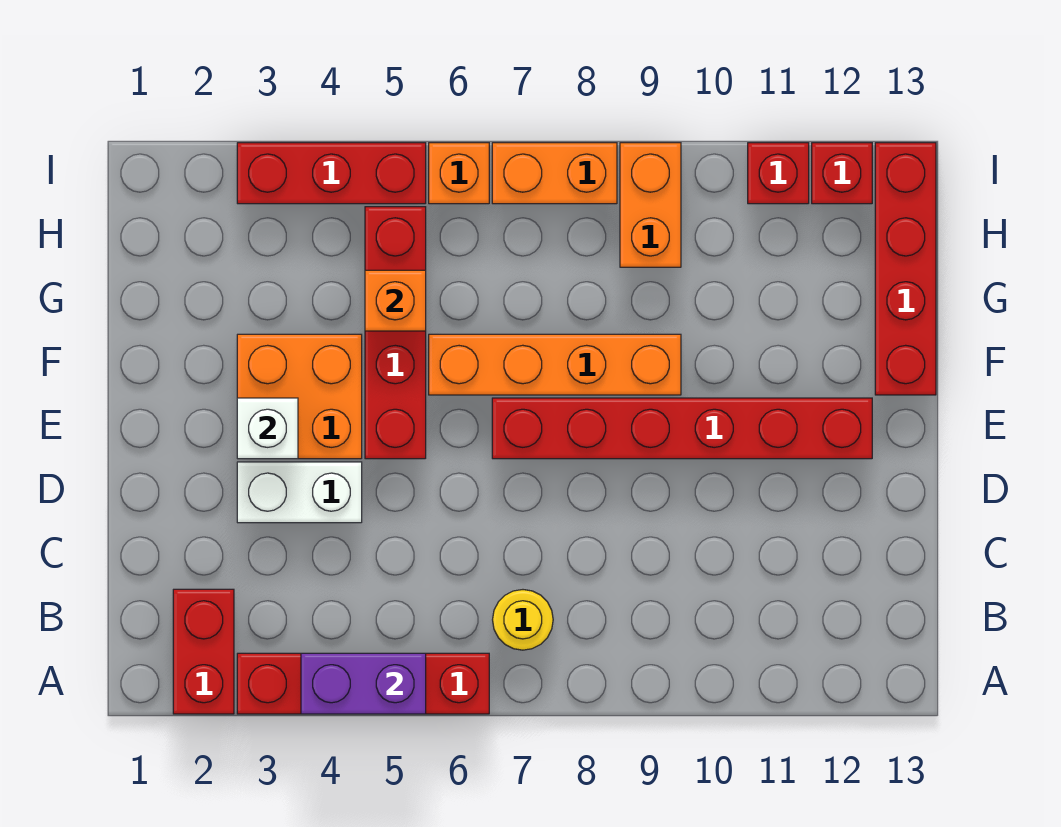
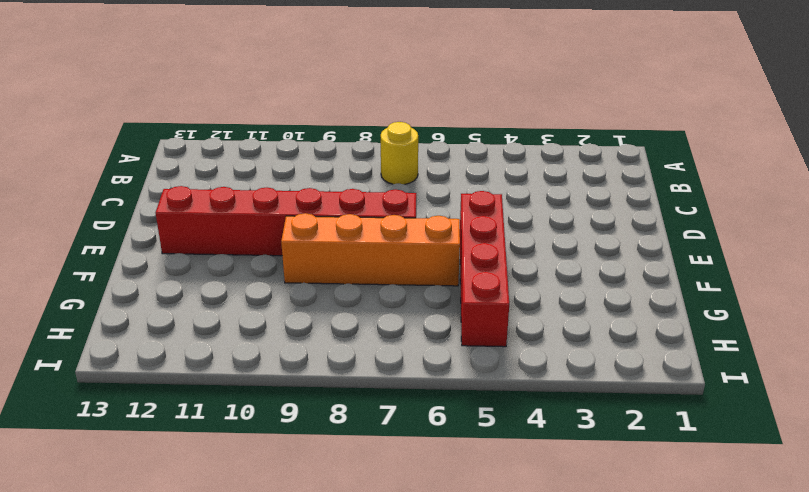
none -> red brick A2:B2 level 1
none -> red brick A3:A6 level 1
none -> white brick D3:D4 level 1

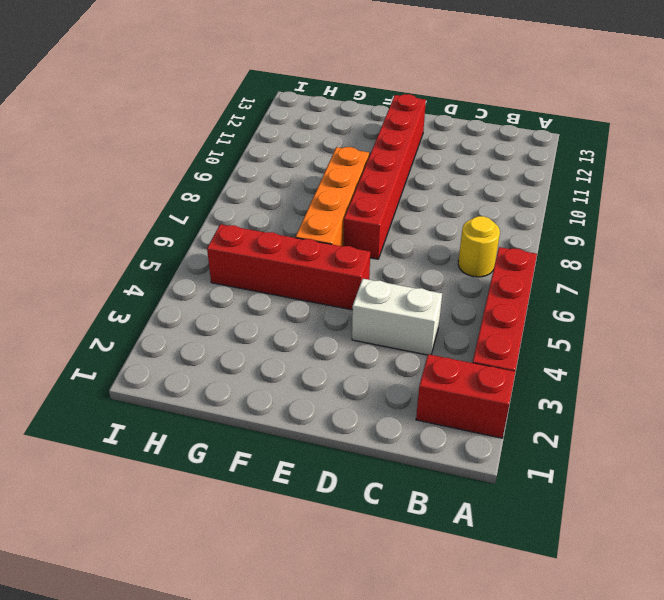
white brick C4:D4 level 1 -> white brick D3:D4 level 1
none -> orange brick E3:F4 level 1
none -> red brick F13:I13 level 1
none -> orange brick H9:I9 level 1

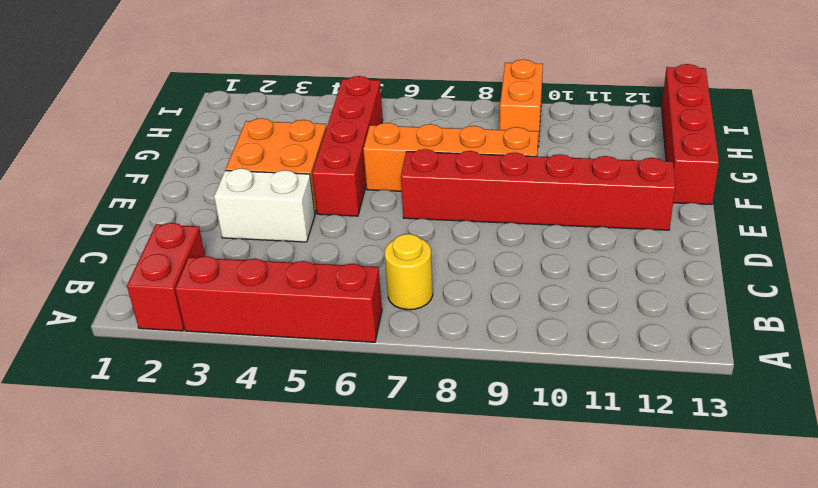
none -> red brick I3:I5 level 1
none -> orange brick I6 level 1
none -> orange brick I7:I8 level 1

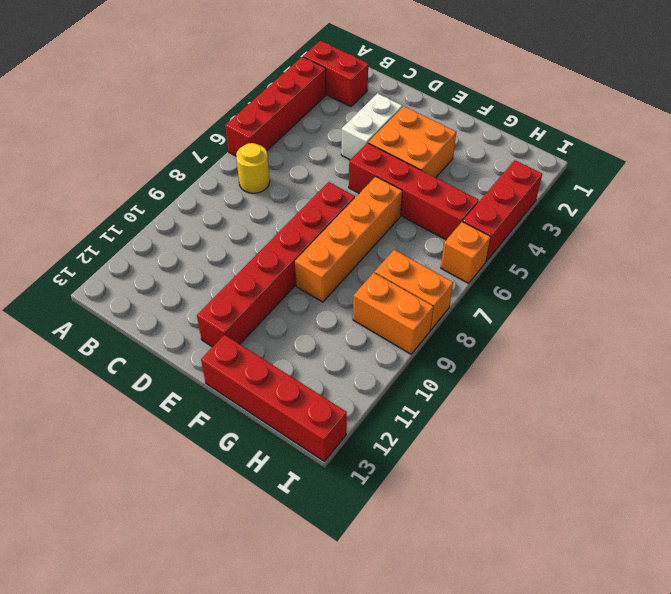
orange brick H8:I8 level 1 -> orange brick I7:I8 level 1
none -> red brick I11 level 1
none -> red brick I12 level 1
none -> purple brick A4:A5 level 2

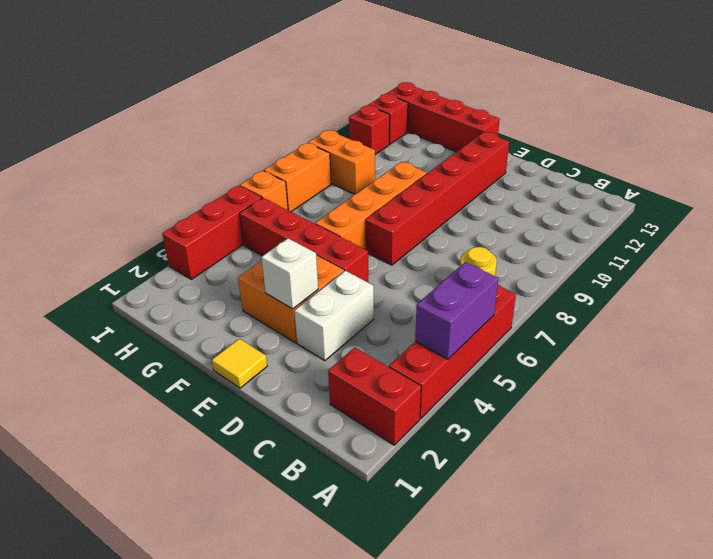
yellow tile E1 level 1 -> none
none -> orange brick G5 level 2

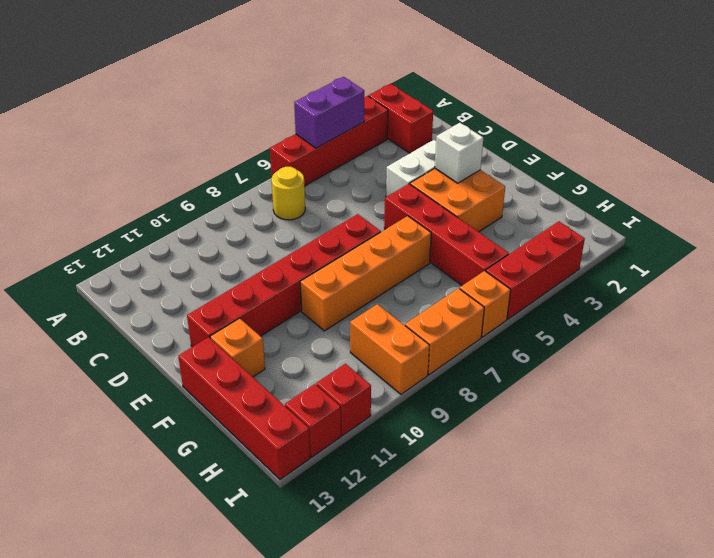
orange brick F12 level 1 -> orange brick G5 level 2

